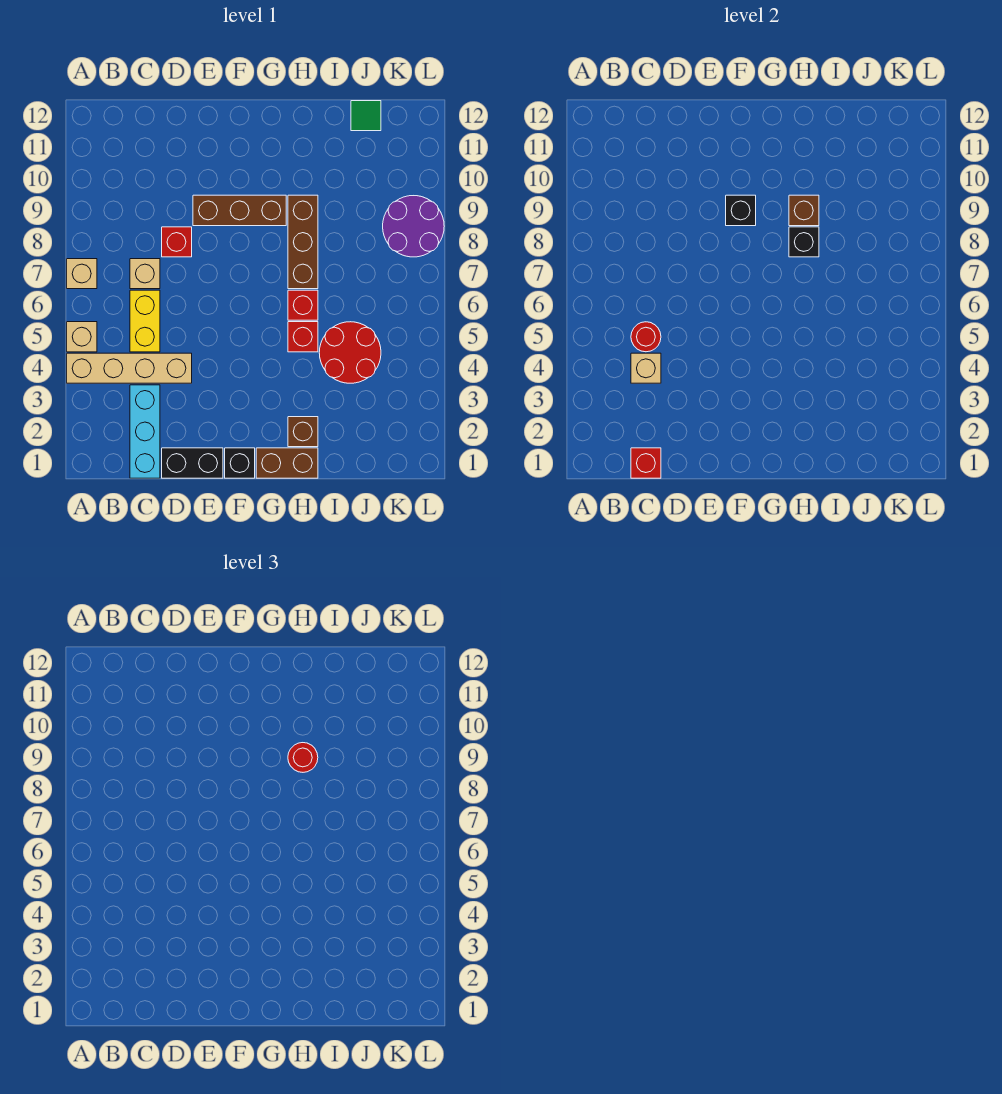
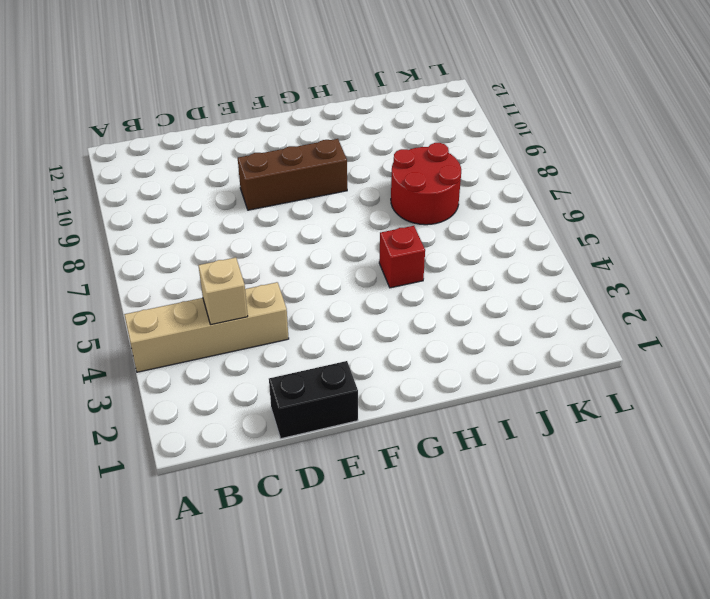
red round brick I7:J8 level 1 -> red round brick I4:J5 level 1
none -> tan brick A5 level 1
none -> tan brick A7 level 1
none -> cyan brick C1:C3 level 1

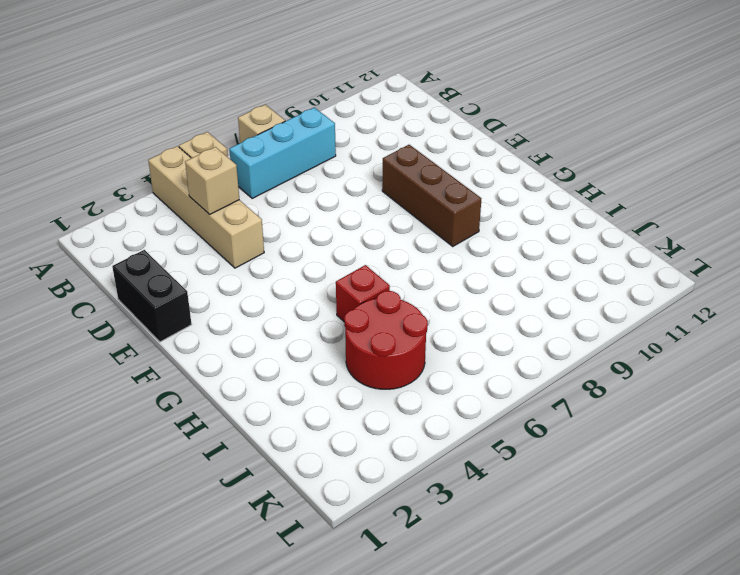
cyan brick B6:B8 level 1 -> cyan brick C1:C3 level 1
none -> yellow brick C5:C6 level 1
none -> tan brick C7 level 1
none -> red brick D8 level 1

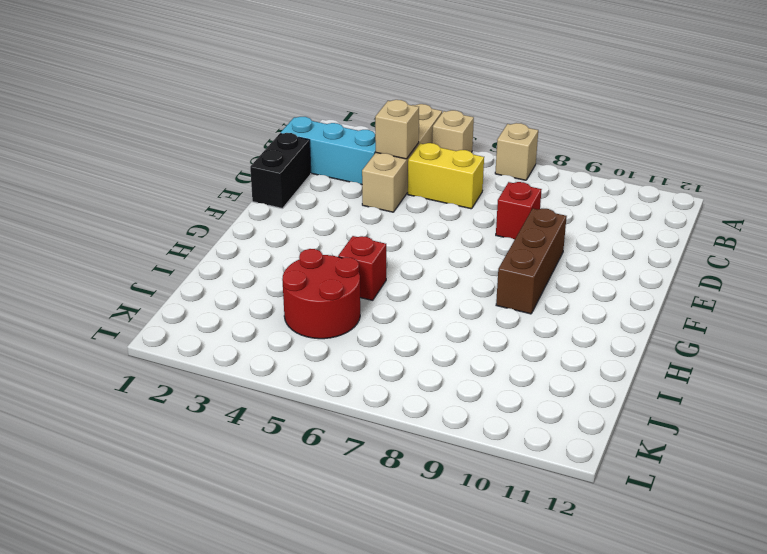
none -> tan brick C7 level 1
none -> black brick F1 level 1
none -> brown brick G1:H1 level 1

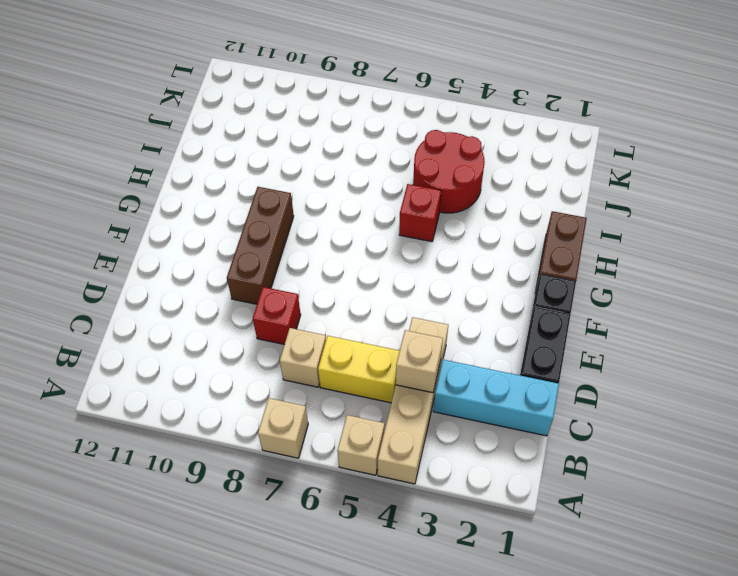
none -> brown brick H2 level 1
none -> red brick H6 level 1
none -> brown brick H7:H9 level 1

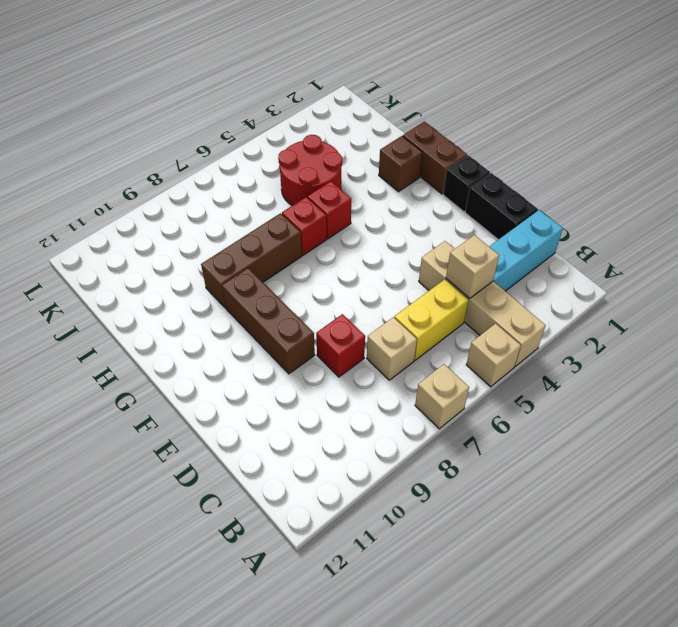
none -> green tile J12 level 1
none -> purple round brick K8:L9 level 1
none -> red brick C1 level 2

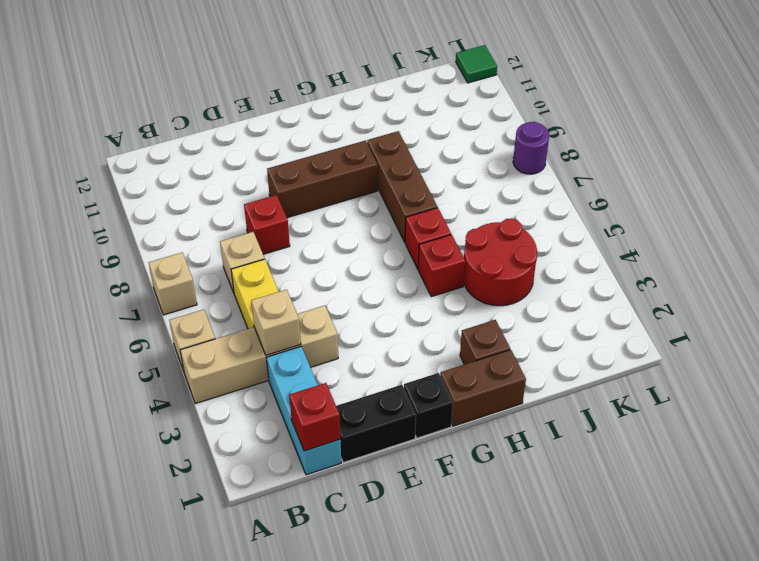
purple round brick L8 level 1 -> purple round brick K8:L9 level 1
green tile L12 level 1 -> green tile J12 level 1
none -> red round brick C5 level 2
none -> black brick F9 level 2
none -> black brick H8 level 2

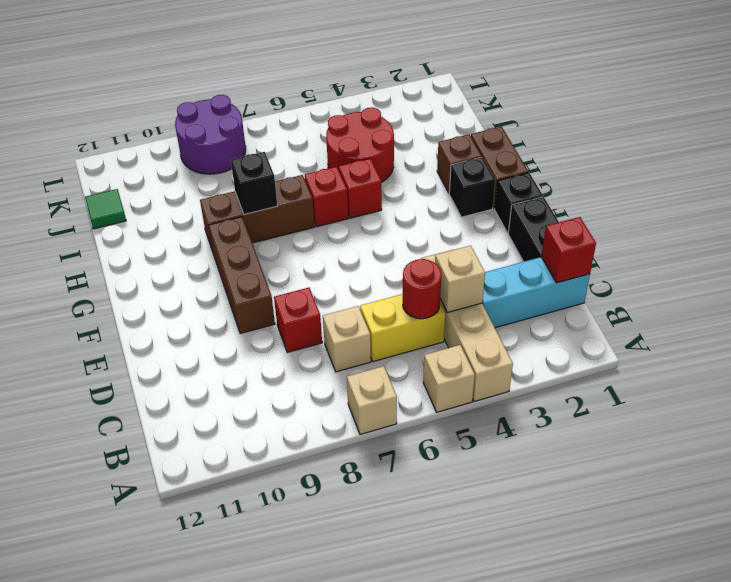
black brick G2 level 1 -> black brick F9 level 2
none -> brown brick H9 level 2
none -> red round brick H9 level 3

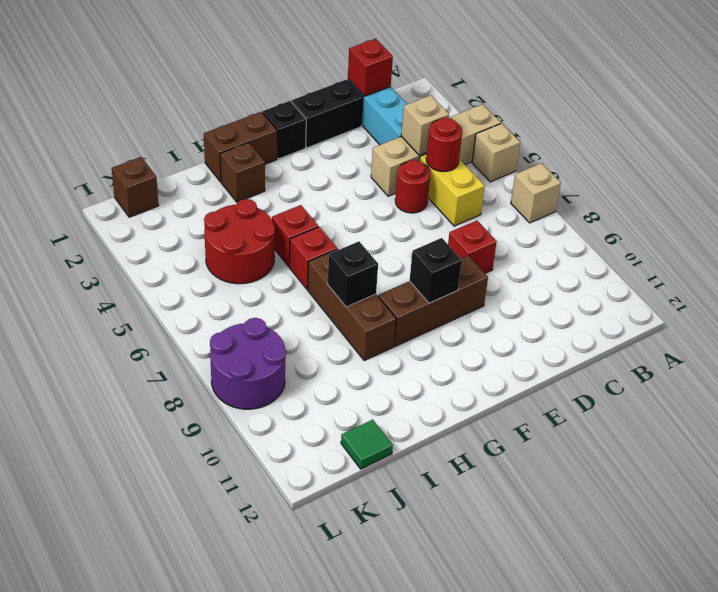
red round brick D5 level 1 -> red round brick H9 level 3
brown brick K1 level 1 -> brown brick H9 level 2
none -> tan brick C7 level 1

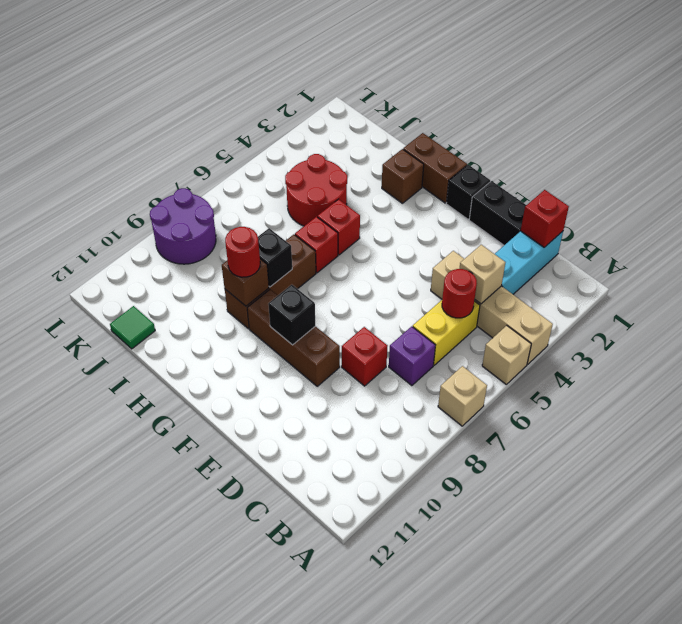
purple brick C7 level 1 -> tan brick C7 level 1

